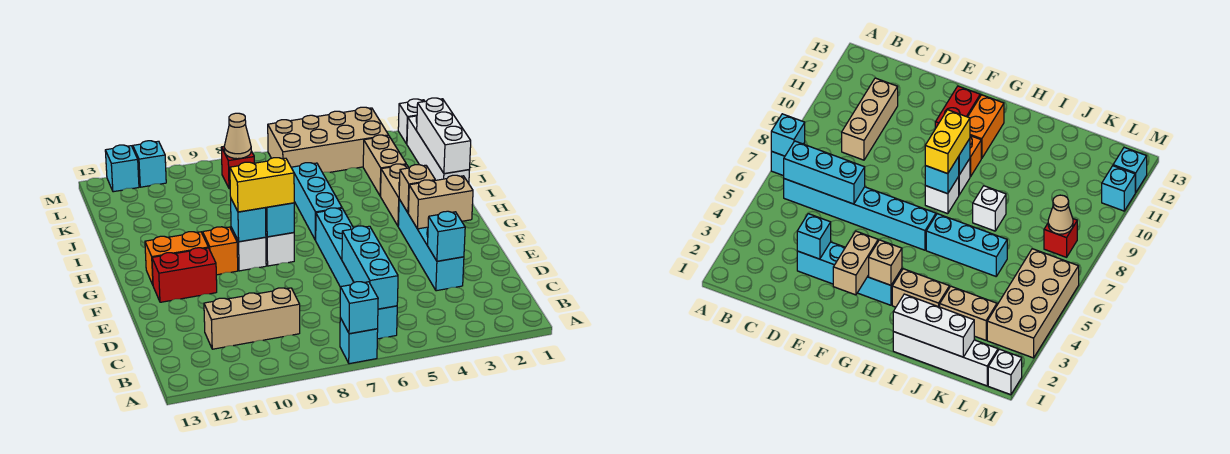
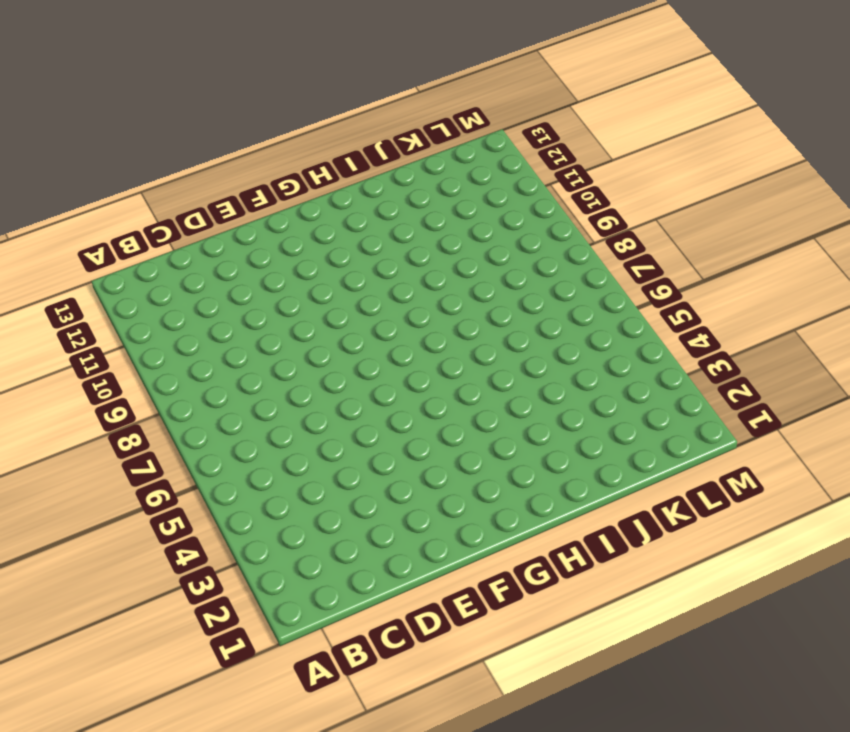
none -> cyan brick A7 level 1
none -> cyan brick B6:G6 level 1
none -> tan brick C9:C11 level 1

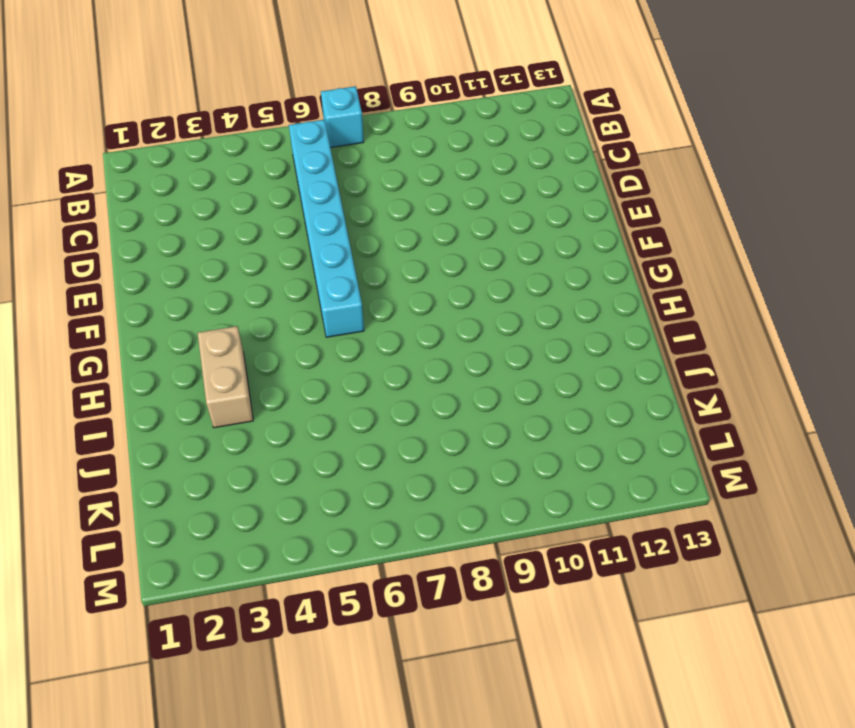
none -> tan brick C9:C11 level 1
none -> cyan brick D3:G3 level 1
none -> red brick F11:F12 level 1

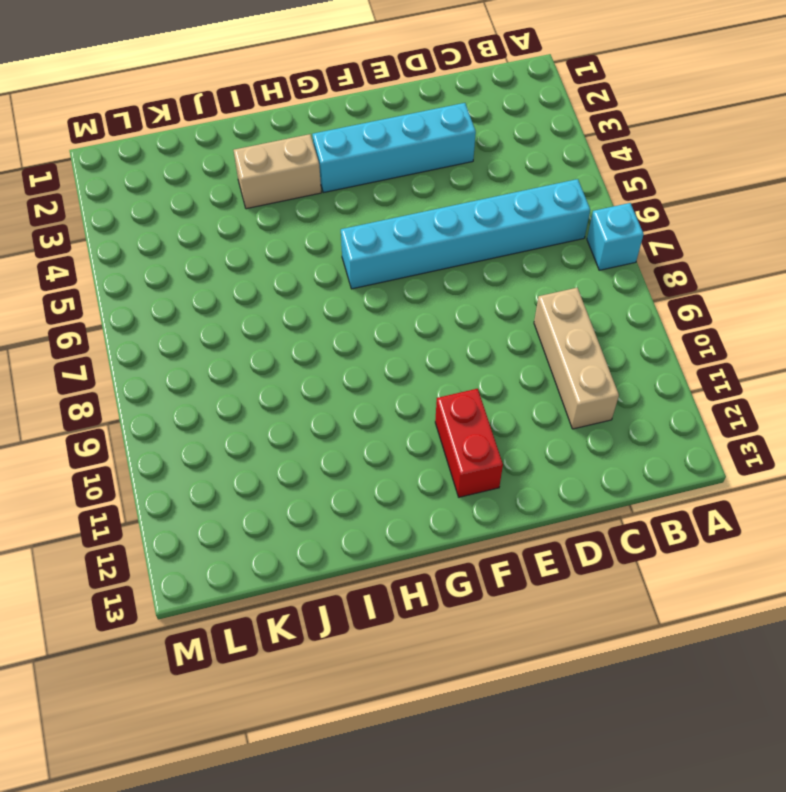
none -> white brick G8 level 1
none -> white brick G9 level 1
none -> orange brick G10 level 1

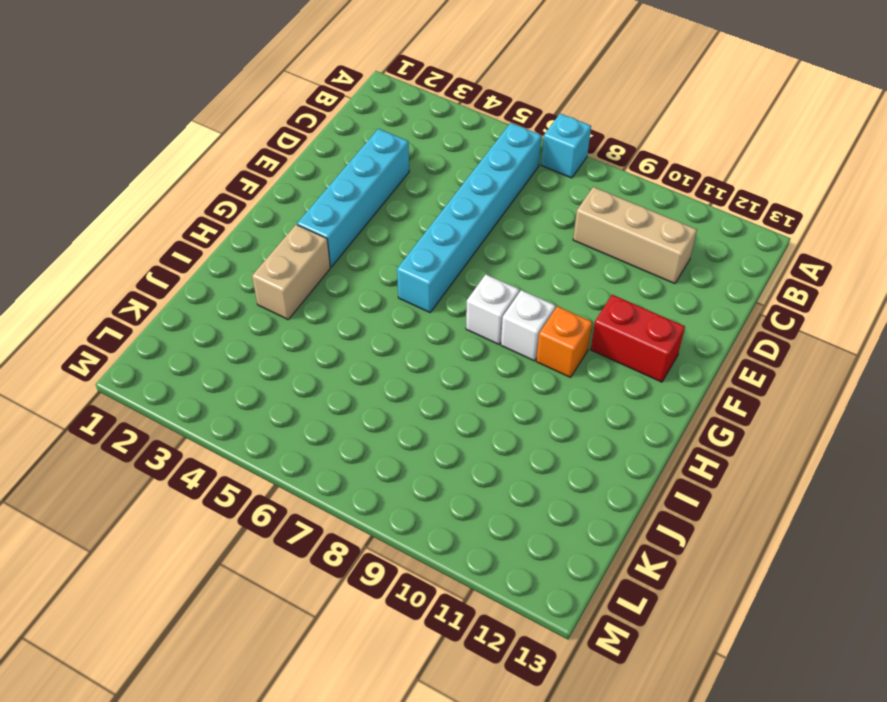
none -> orange brick G11:G12 level 1
none -> cyan brick H6:J6 level 1
none -> white brick I1:L1 level 1

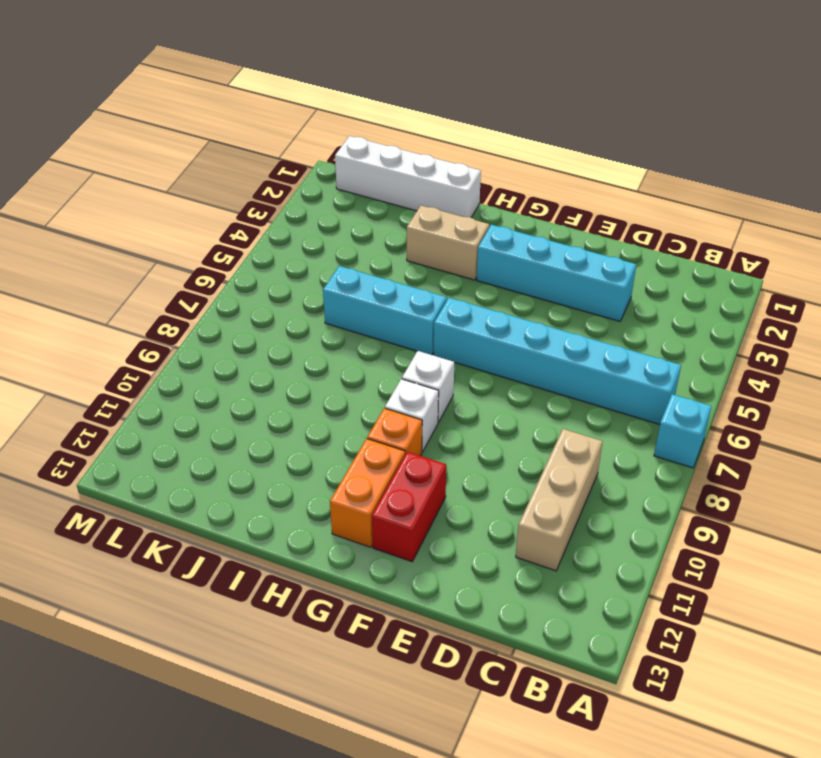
none -> white brick I8 level 1
none -> tan brick J3:K3 level 1
none -> tan brick L3:M6 level 1

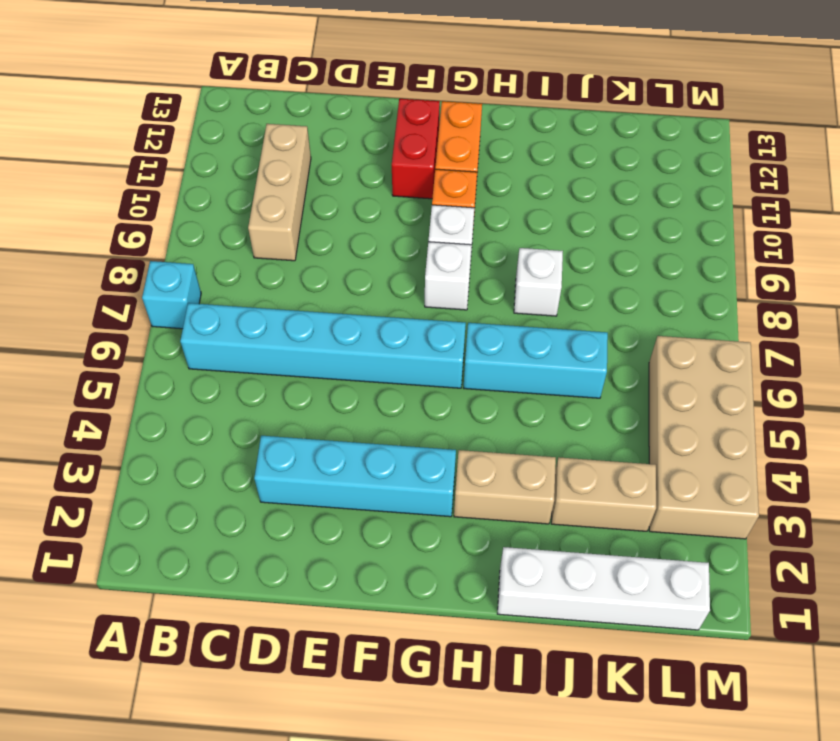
none -> red brick L8 level 1
none -> white brick M1 level 1
none -> cyan brick M11 level 1

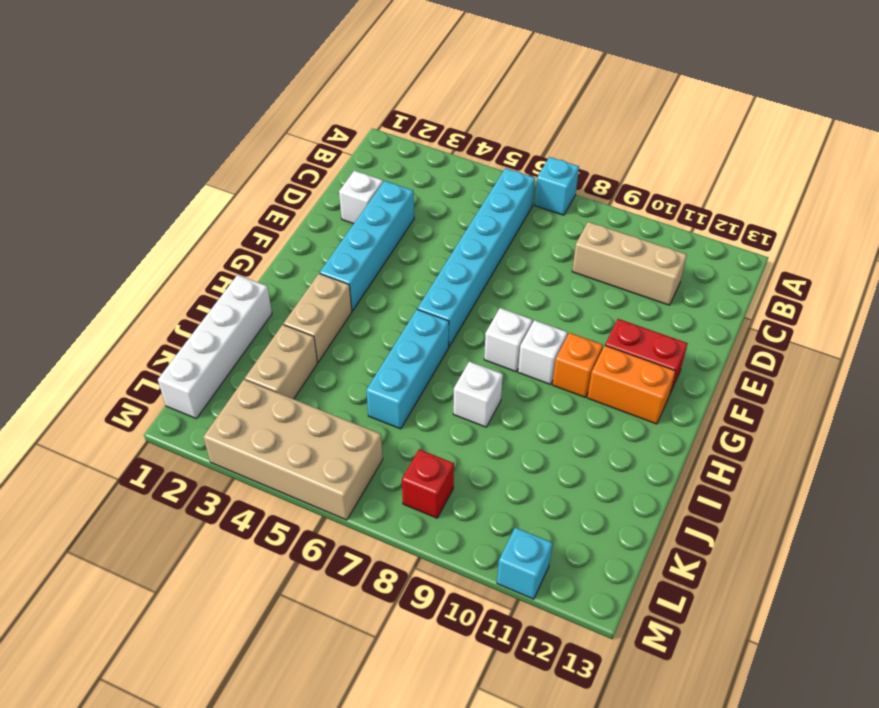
white brick D2 level 1 -> white brick M1 level 1
none -> cyan brick M12 level 1
none -> cyan brick A7 level 2
none -> cyan brick B6:D6 level 2

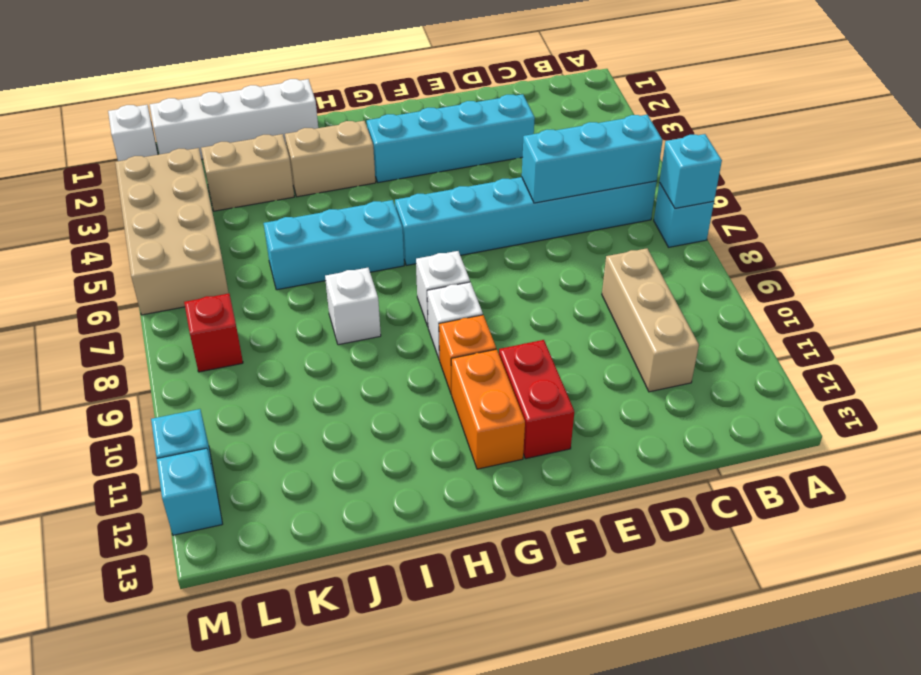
none -> cyan brick D3 level 2
none -> tan brick F2:F3 level 2
none -> tan brick G3 level 2

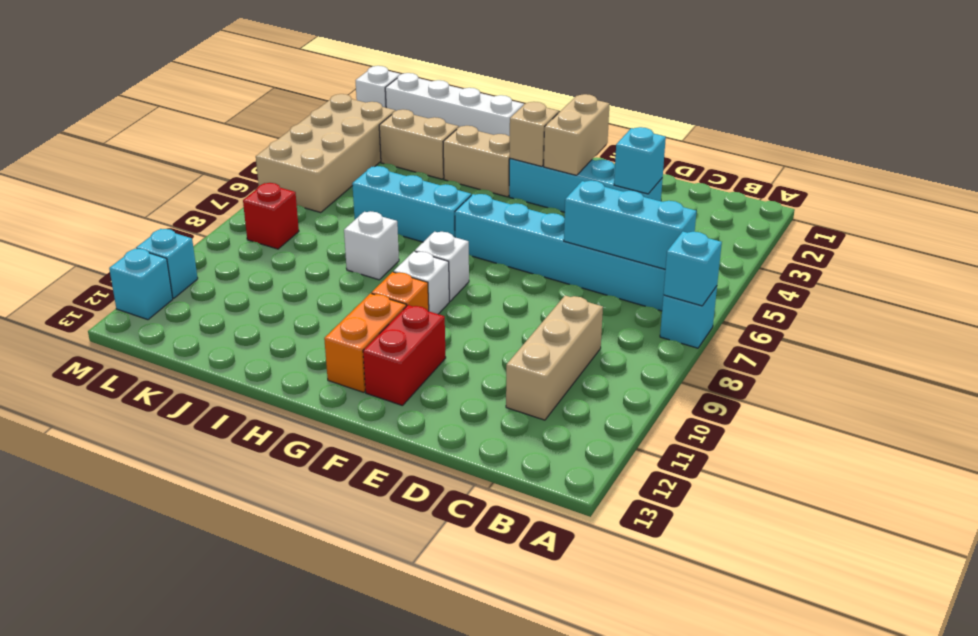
none -> cyan brick G8 level 2
none -> cyan brick G9 level 2
none -> white brick I1:K1 level 2

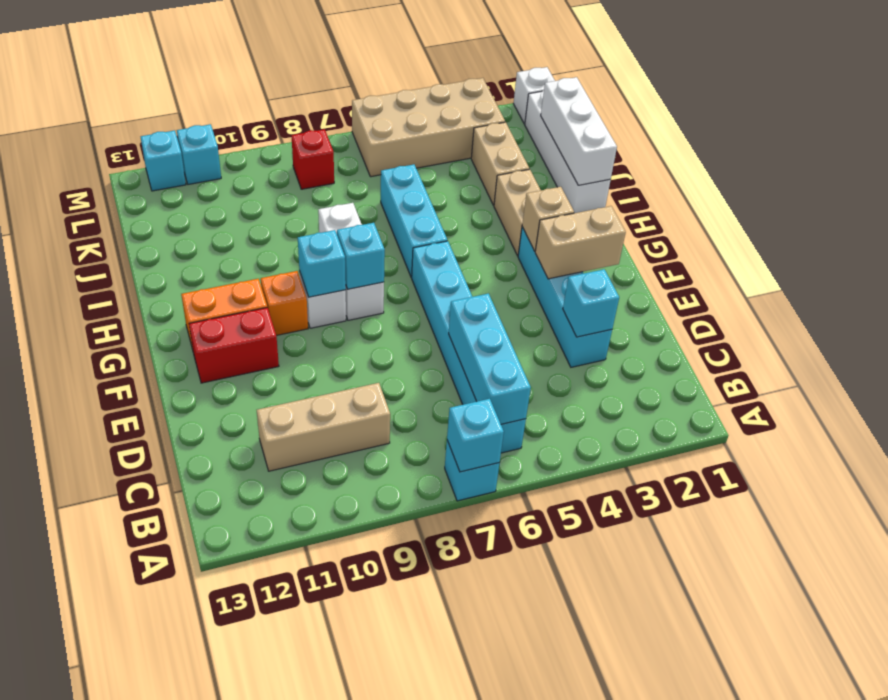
none -> tan cone L8 level 2
none -> yellow brick G8:G9 level 3

